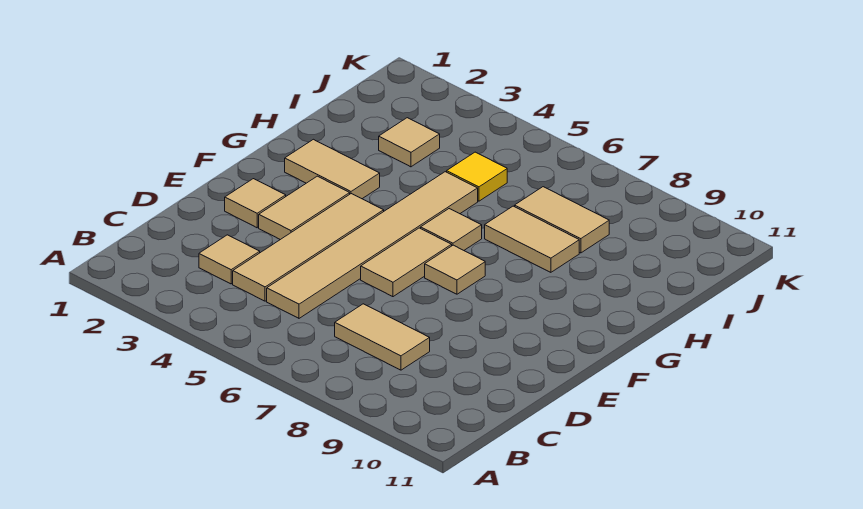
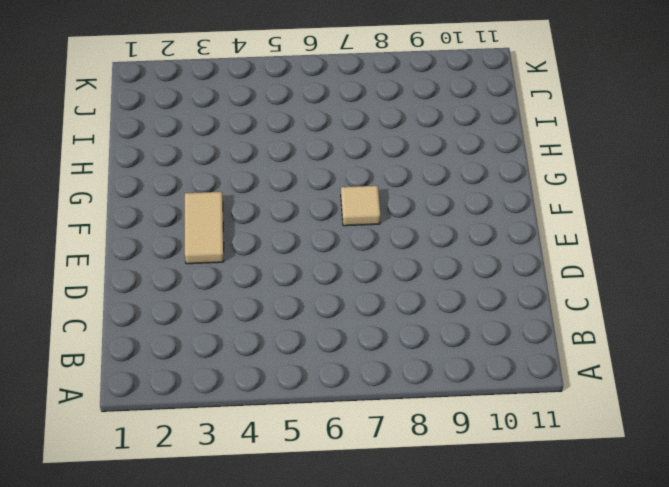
none -> tan tile C3 level 1
none -> tan tile C4:F4 level 1
none -> tan tile C5:H5 level 1

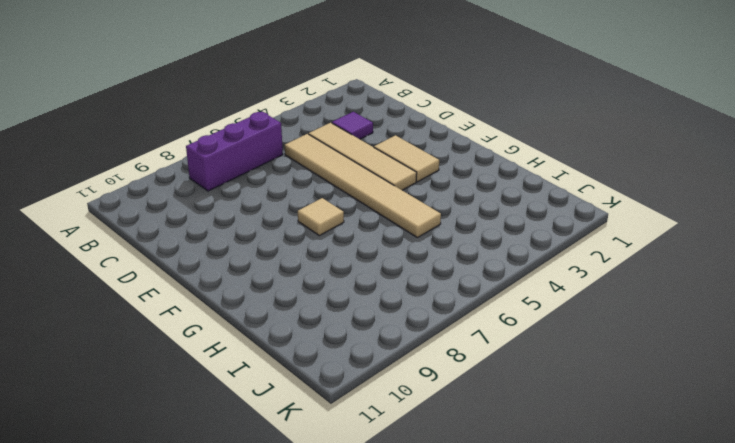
purple brick B6:B8 level 1 -> none
purple tile C3 level 1 -> tan tile C3 level 1
none -> tan tile C7:C8 level 1
none -> tan tile E2 level 1
none -> tan tile E6:F6 level 1

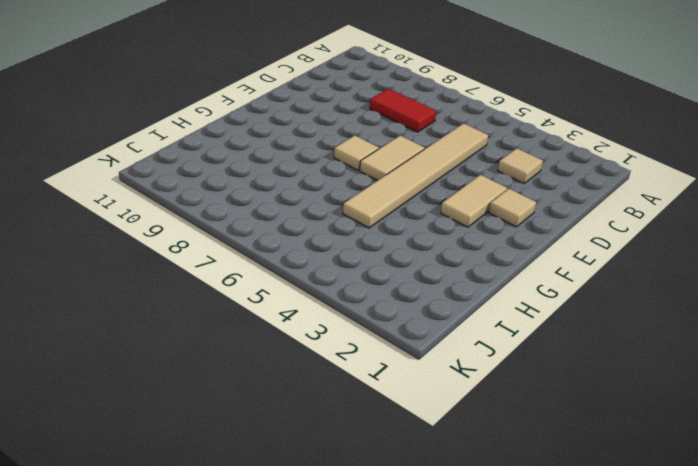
red tile C7:C8 level 1 -> tan tile C7:C8 level 1
none -> tan tile C4:F4 level 1
none -> tan tile G2:G3 level 1
none -> tan tile G6 level 1

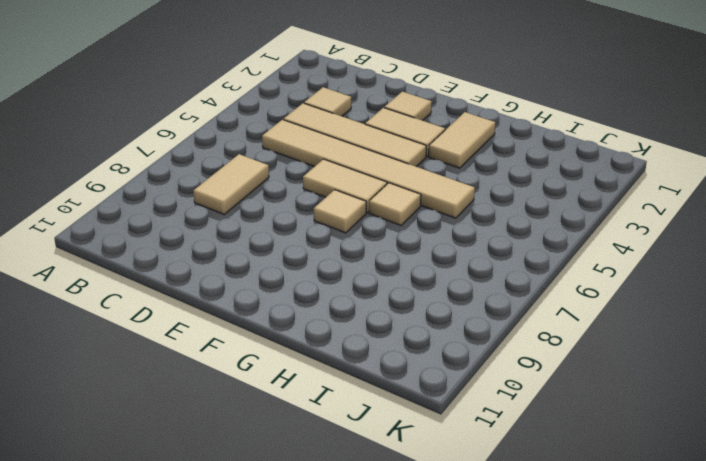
none -> tan tile H7:H8 level 1
none -> tan tile I3 level 1
none -> yellow tile I5 level 1

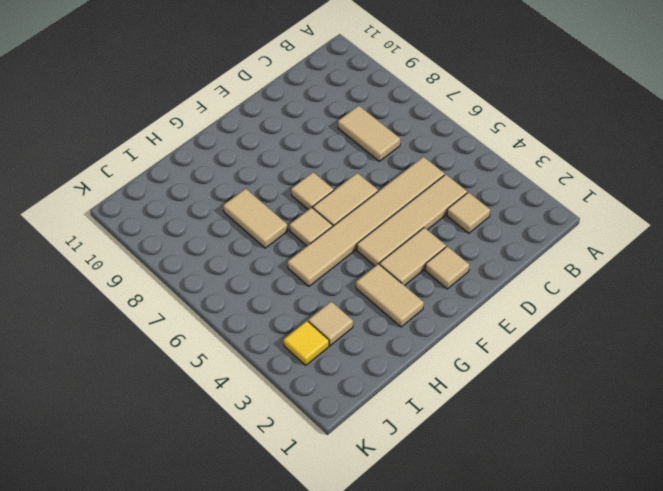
yellow tile J3 level 1 -> yellow tile I5 level 1
none -> tan tile I7:I8 level 1

